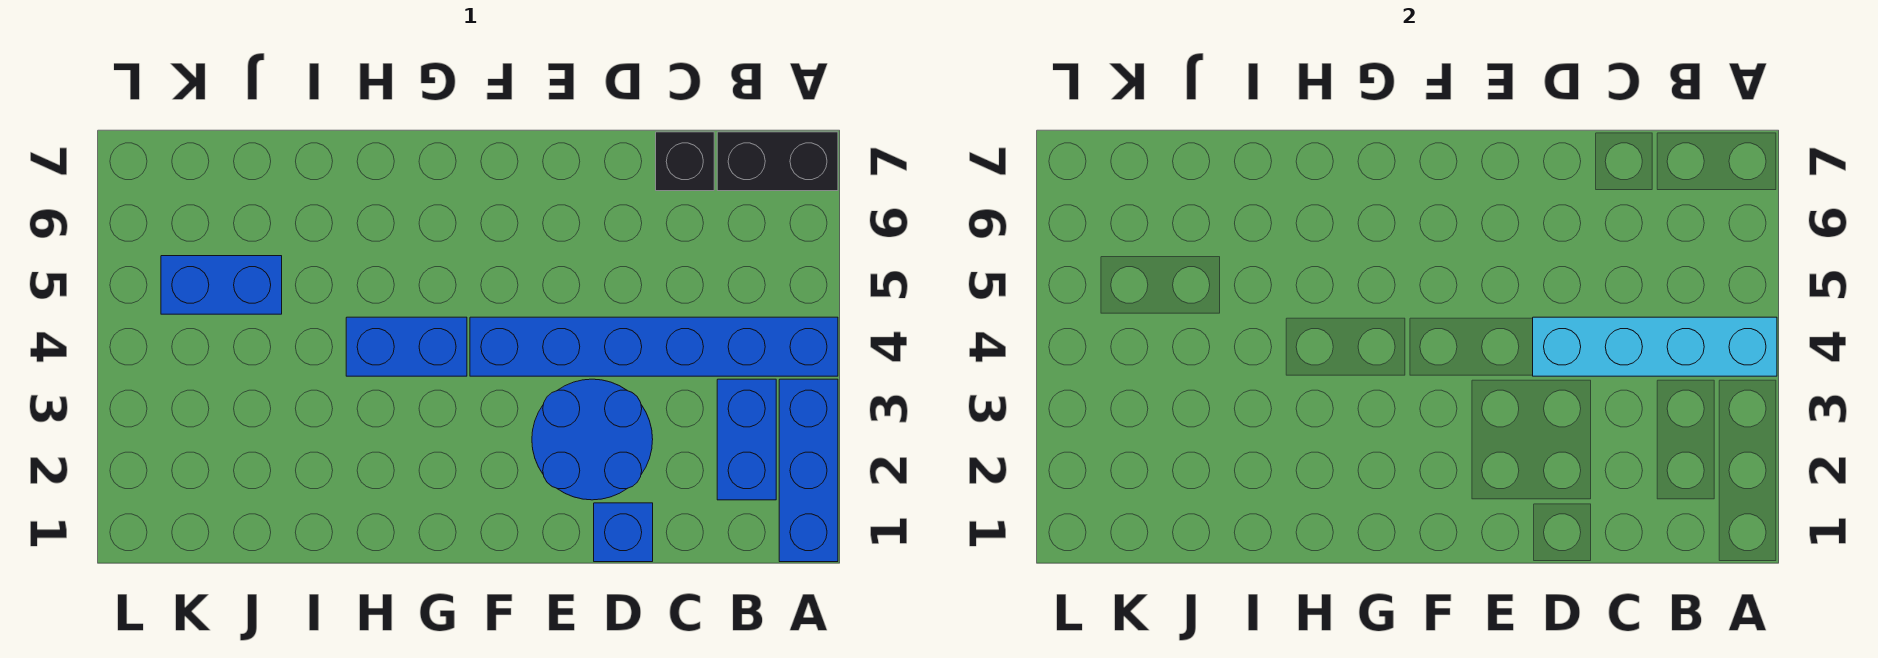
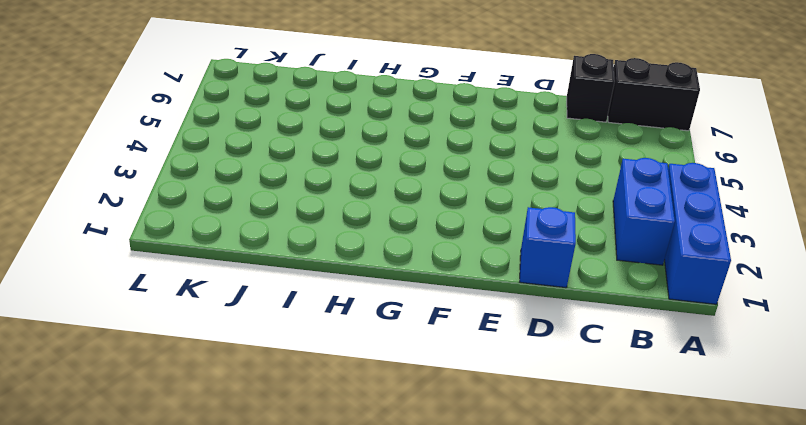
none -> blue brick A4:F4 level 1
none -> blue round brick D2:E3 level 1

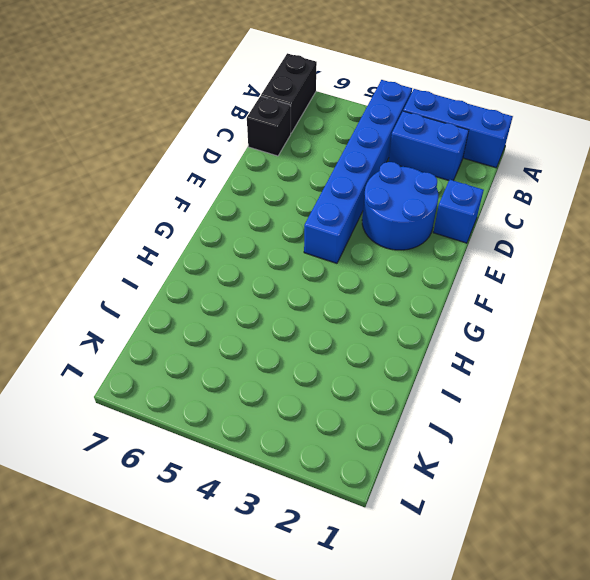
none -> blue brick G4:H4 level 1
none -> blue brick J5:K5 level 1

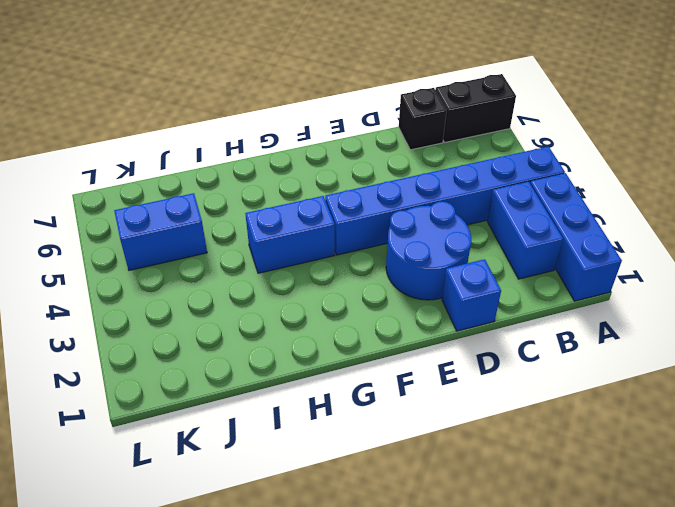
none -> cyan brick A4:D4 level 2

